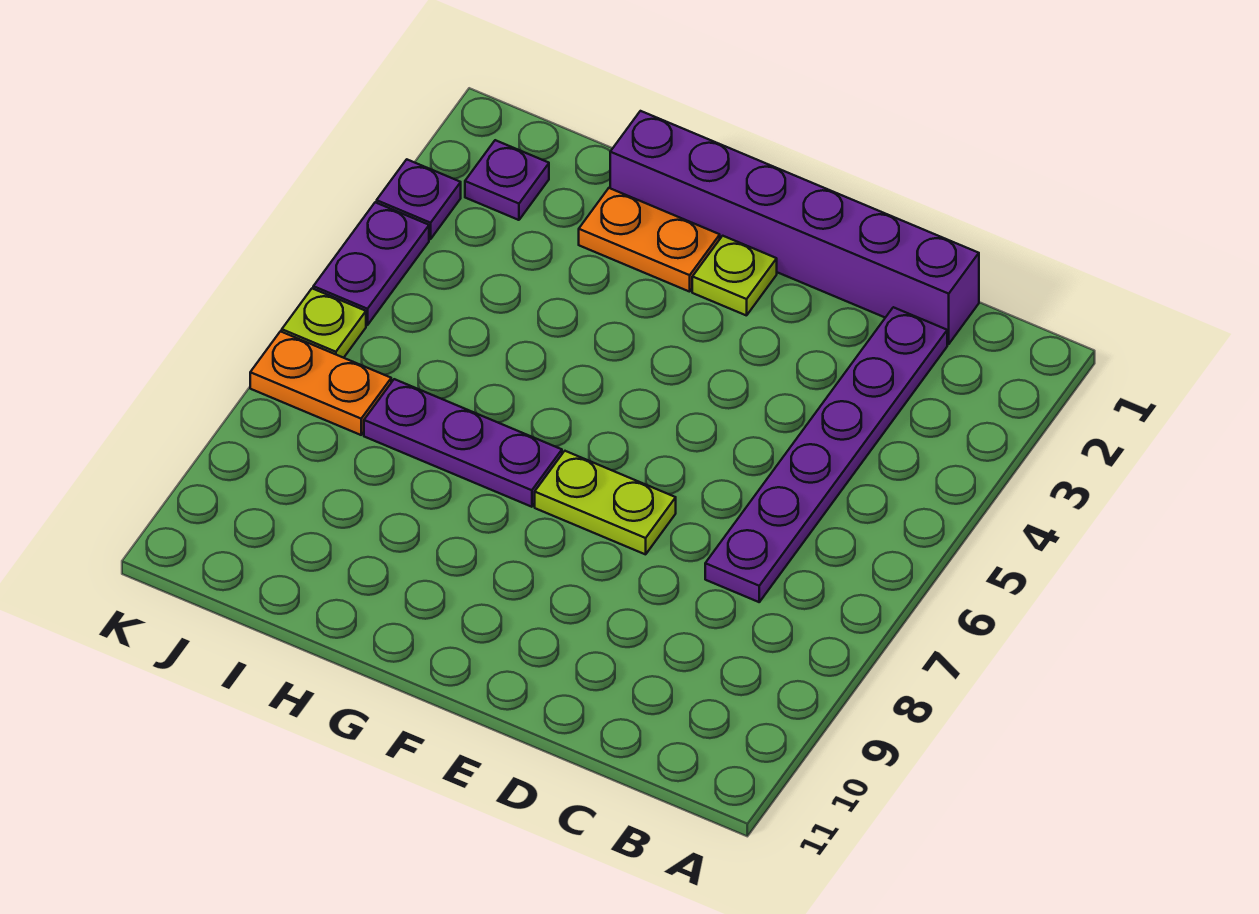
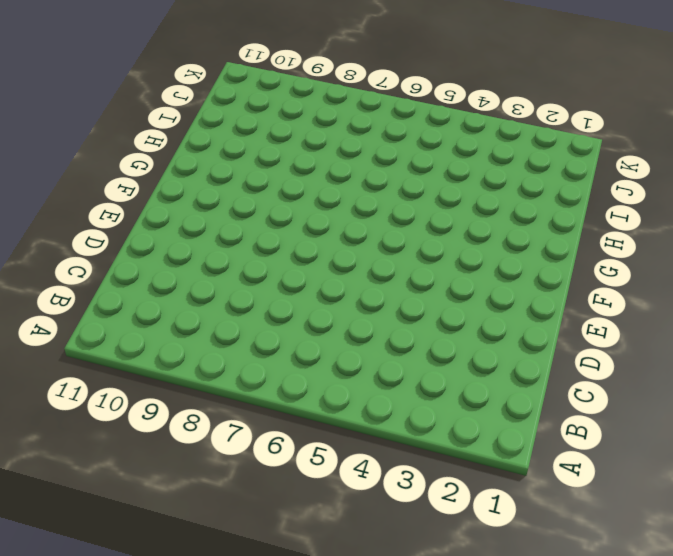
none -> purple brick C1:H1 level 1
none -> purple plate C2:C7 level 1

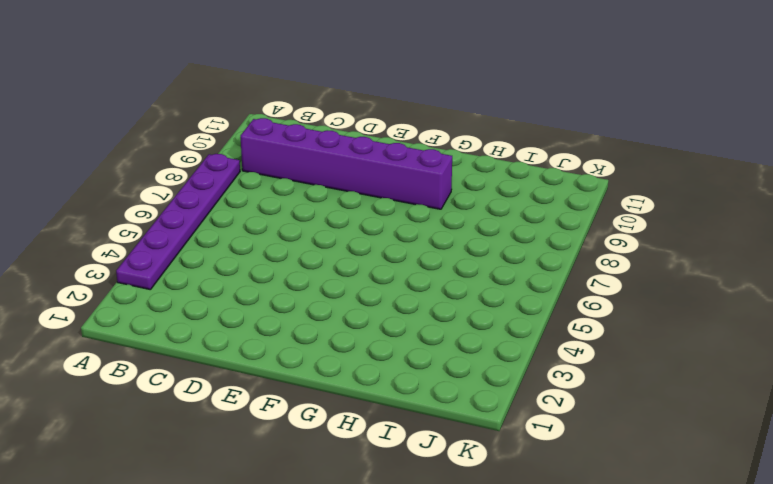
purple plate A3:A8 level 1 -> purple plate C2:C7 level 1
purple brick B9:G9 level 1 -> purple brick C1:H1 level 1
none -> lime plate E7:F7 level 1
none -> lime plate F2 level 1

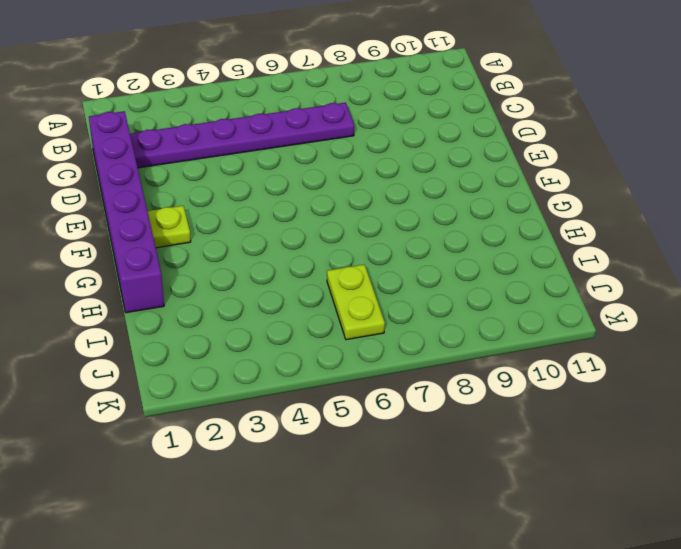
lime plate I6:J6 level 1 -> lime plate E7:F7 level 1
none -> orange plate G2:H2 level 1
none -> purple plate G7:I7 level 1

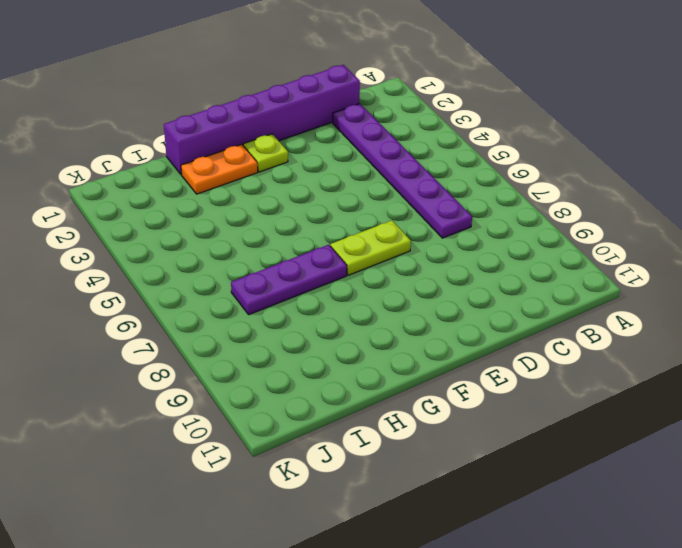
none -> purple plate J2 level 1
none -> orange plate J7:K7 level 1

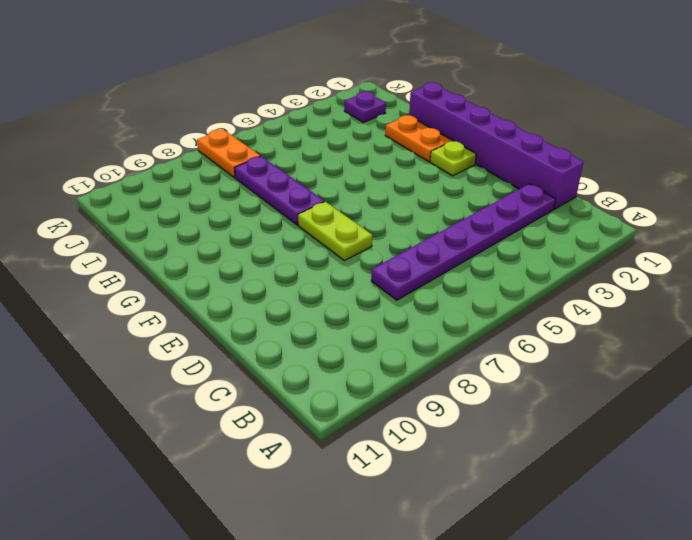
none -> purple plate K3 level 1
none -> purple plate K4:K5 level 1

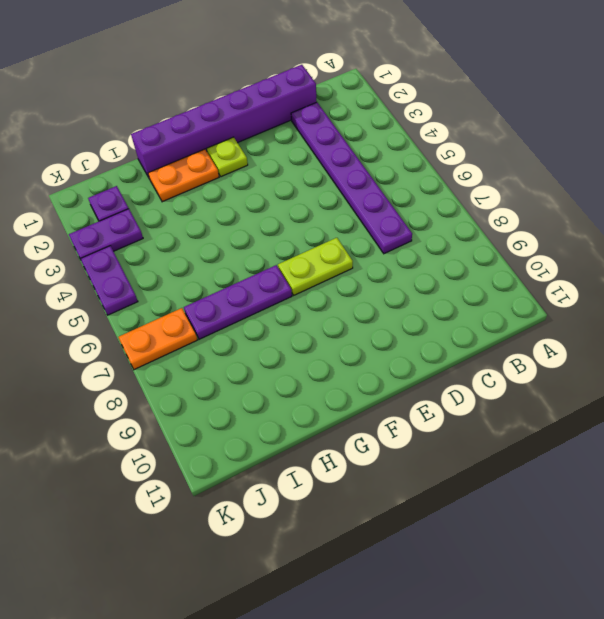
purple plate J3:K3 level 1 -> purple plate K3 level 1
none -> lime plate K6 level 1

